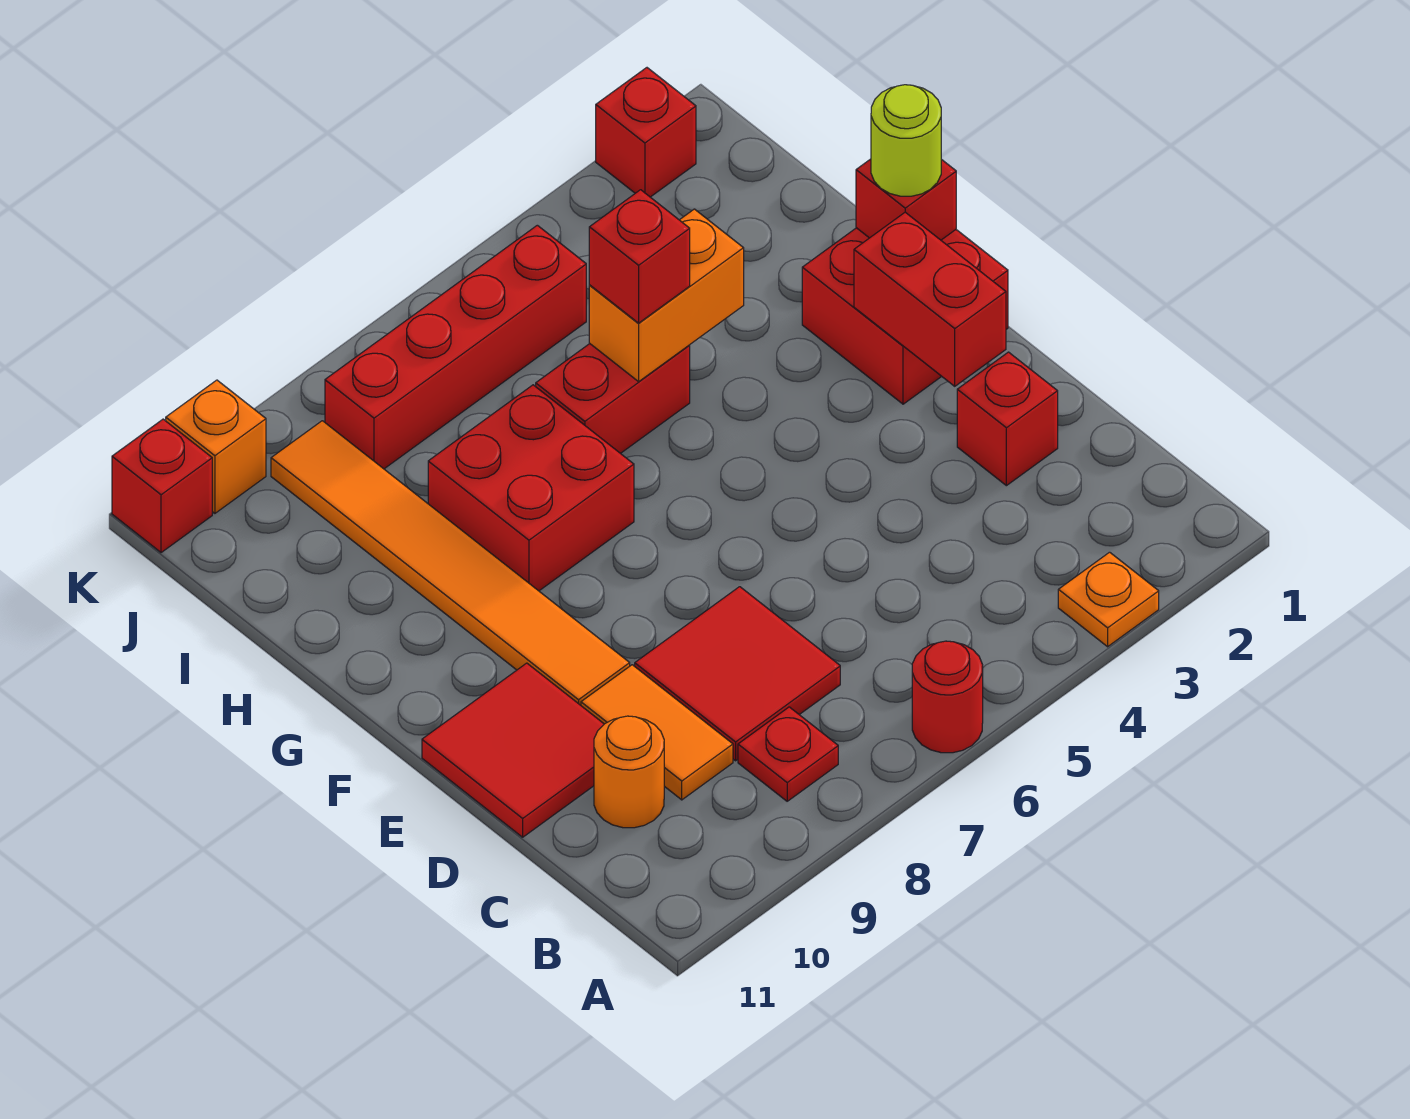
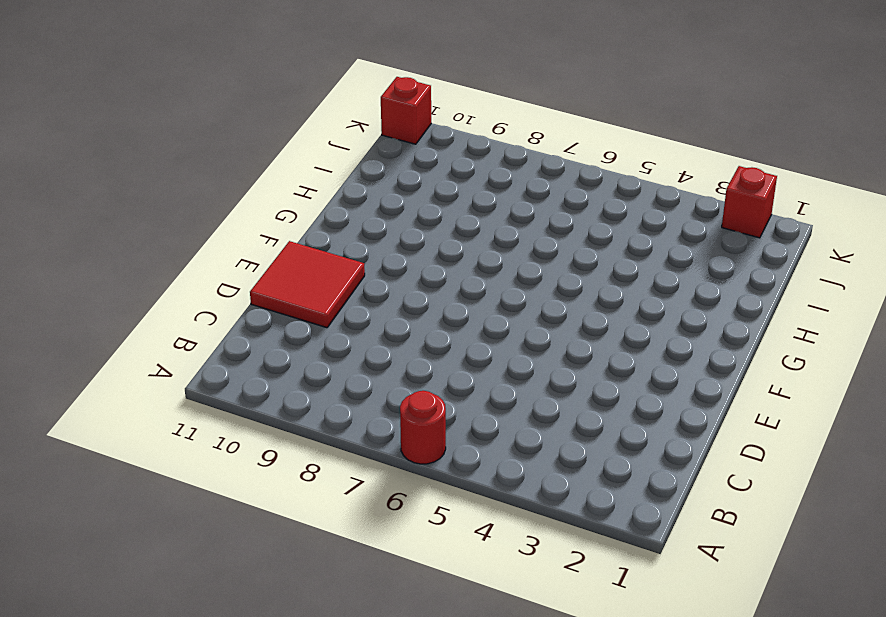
none -> orange plate A3 level 1
none -> red plate B8 level 1
none -> red tile C7:D8 level 1

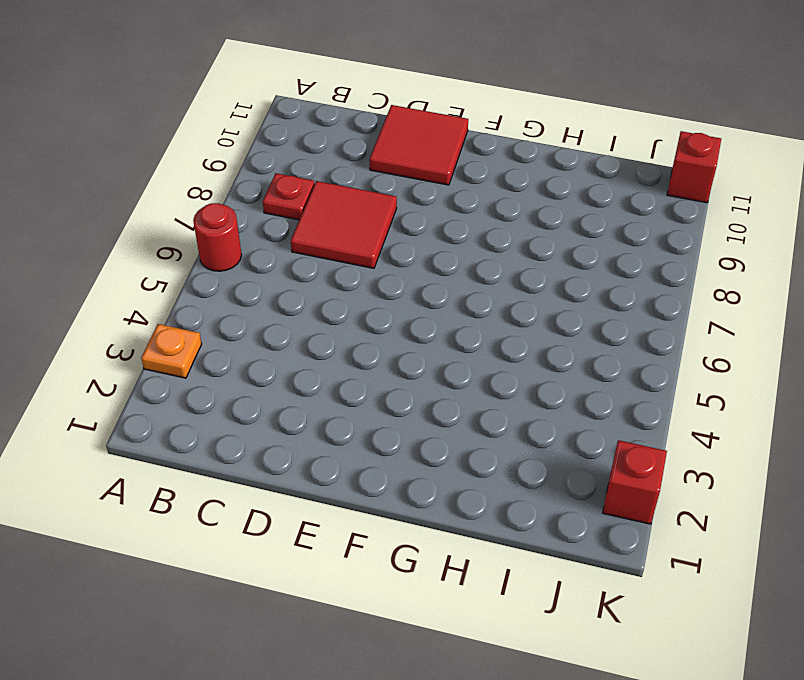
none -> orange tile C9:D9 level 1
none -> orange round brick C10 level 1
none -> red brick D2 level 1

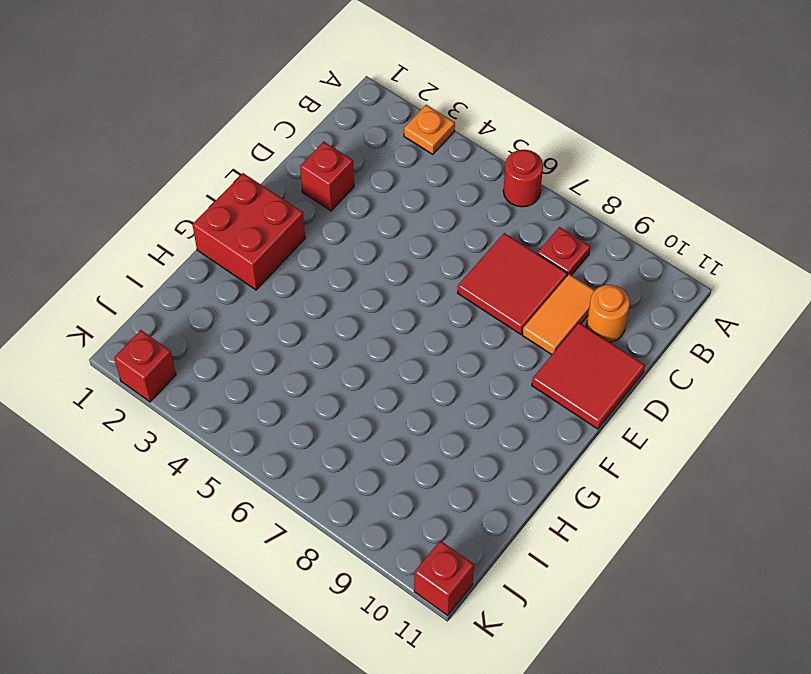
none -> orange tile E9:J9 level 1
none -> red brick G7:H8 level 1
none -> red brick H5:H6 level 1

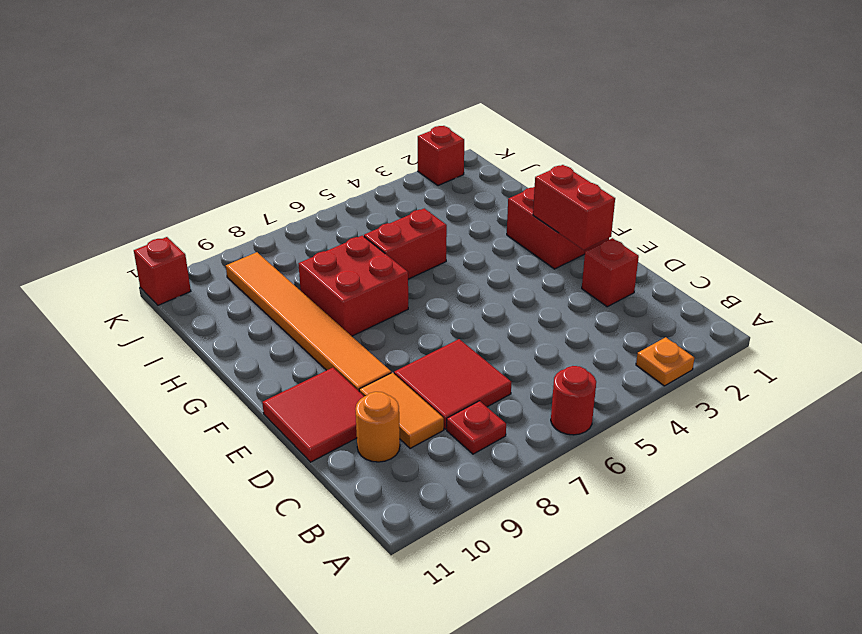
none -> red brick J5:J8 level 1
none -> orange brick K10 level 1
none -> red brick G1 level 2

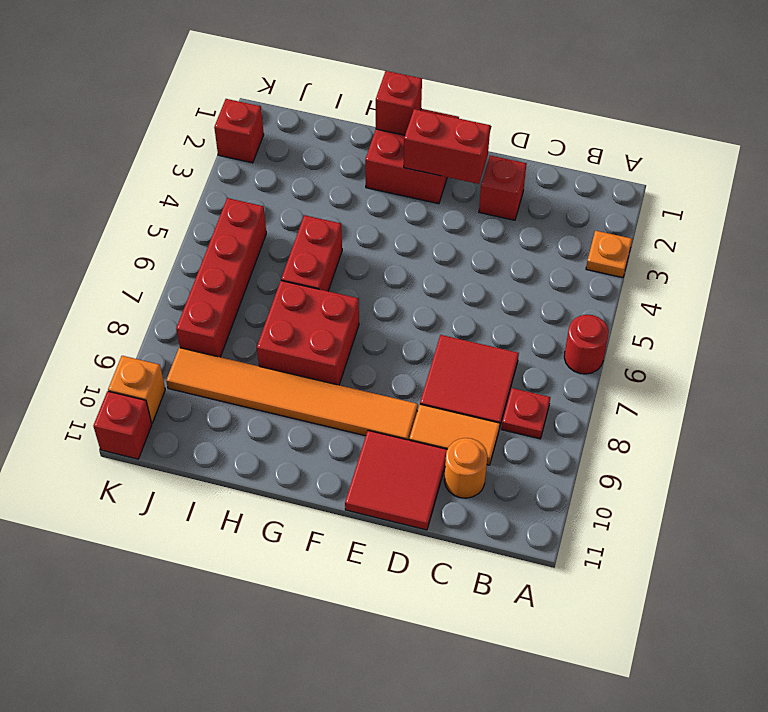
none -> orange brick H4:H5 level 2
none -> lime round brick G1 level 3
none -> red brick H5 level 3

